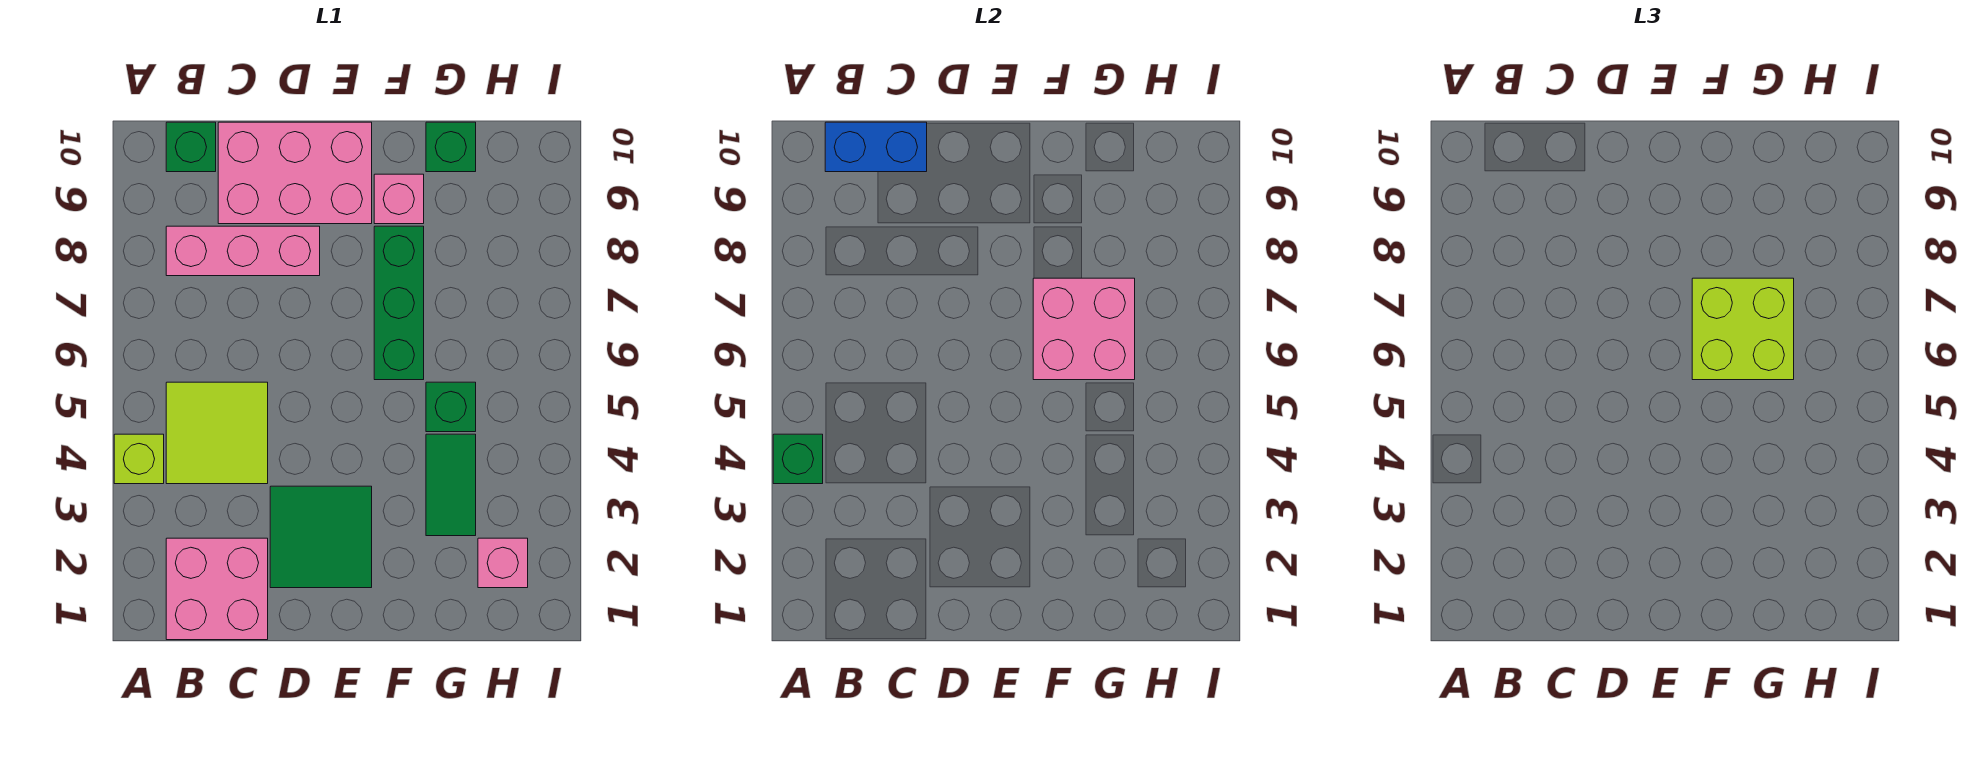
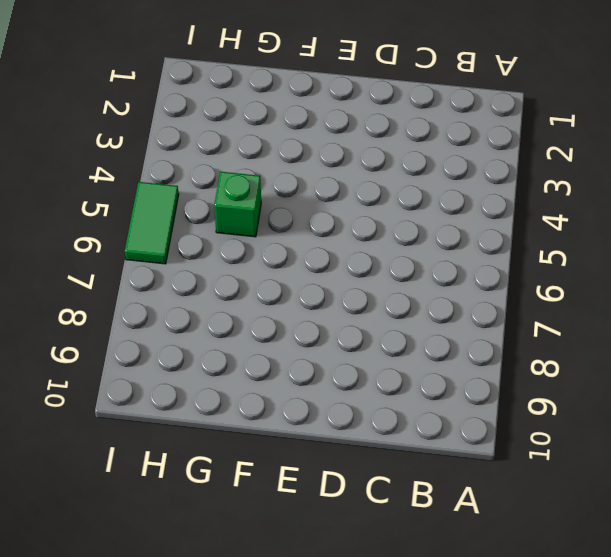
green tile I5:I6 level 1 -> green tile G3:G4 level 1
none -> lime brick A4 level 1
none -> pink brick B1:C2 level 1
none -> lime tile B4:C5 level 1

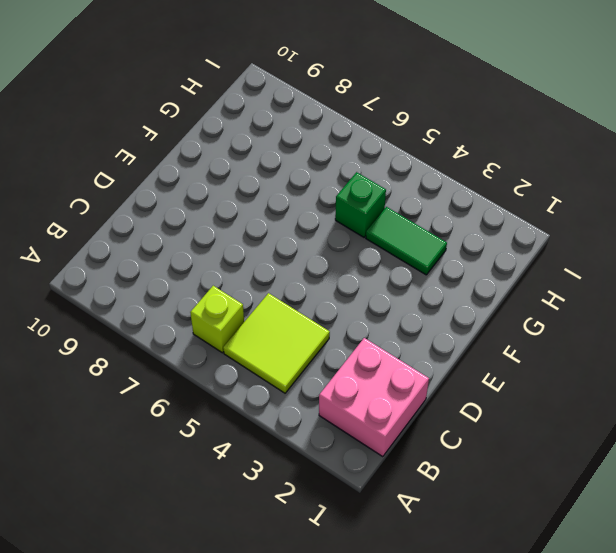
lime brick B6 level 1 -> lime brick A4 level 1
none -> pink brick B8:D8 level 1
none -> green brick B10 level 1
none -> pink brick C9:E10 level 1

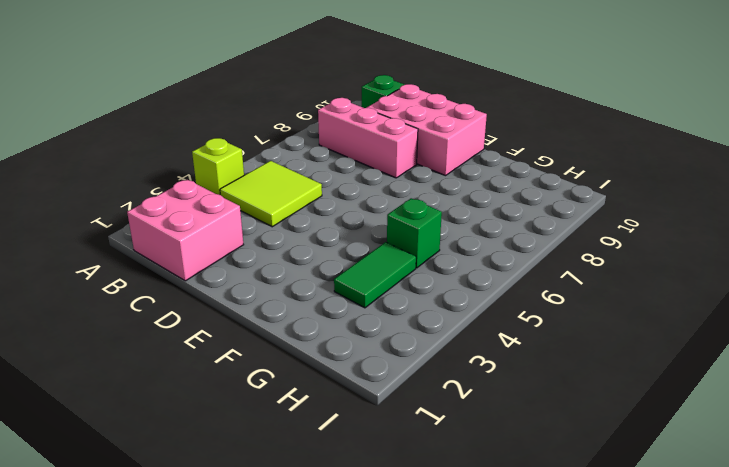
none -> green tile D2:E3 level 1
none -> green brick F6:F8 level 1
none -> pink brick F9 level 1

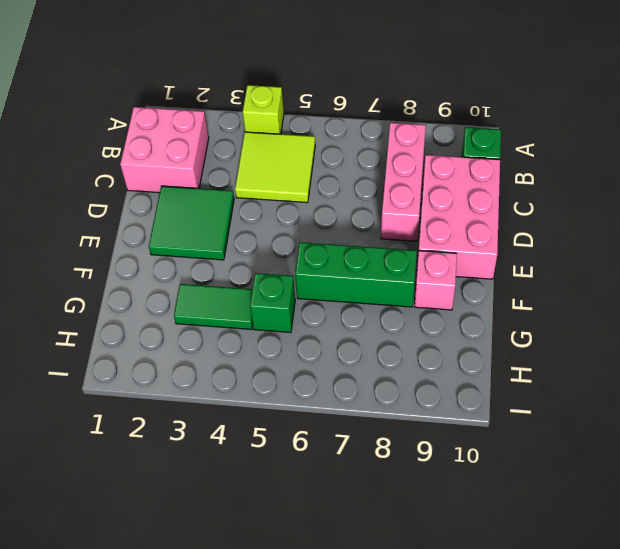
none -> green brick G10 level 1
none -> pink brick H2 level 1
none -> green brick A4 level 2

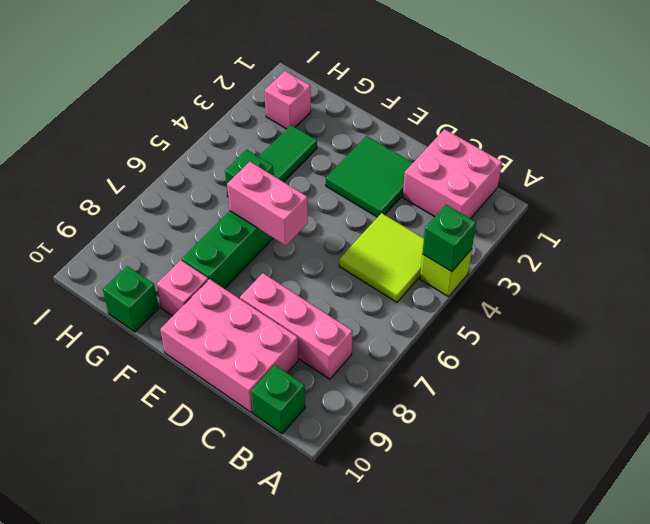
pink brick E6:F6 level 2 -> pink brick F6:G7 level 2
none -> blue brick B10:C10 level 2
none -> lime brick F6:G7 level 3

